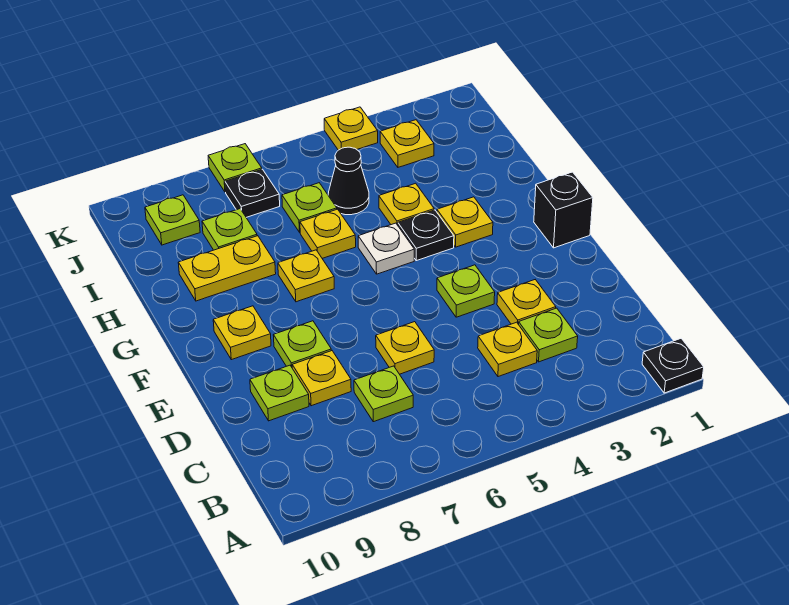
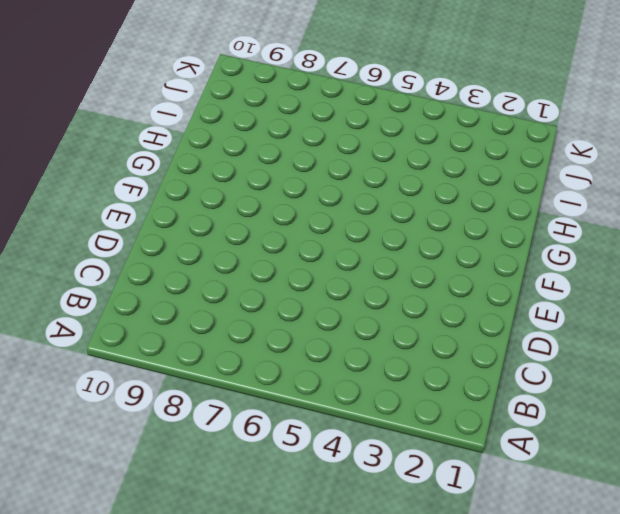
none -> black plate A1 level 1
none -> lime plate C3 level 1
none -> yellow plate C4 level 1

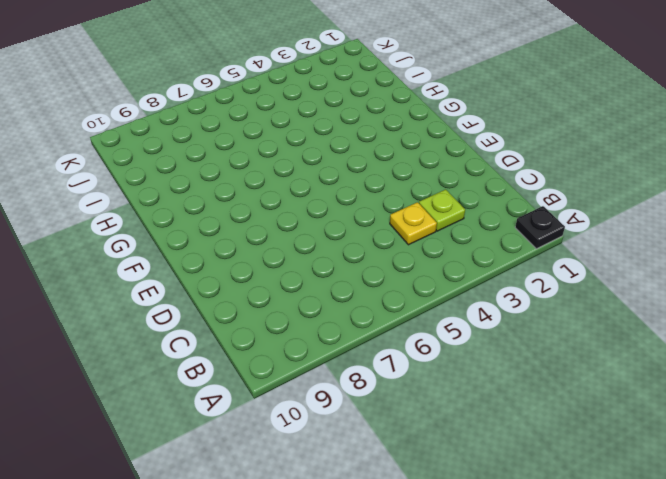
none -> lime plate C7 level 1
none -> yellow plate D3 level 1
none -> yellow plate D6 level 1

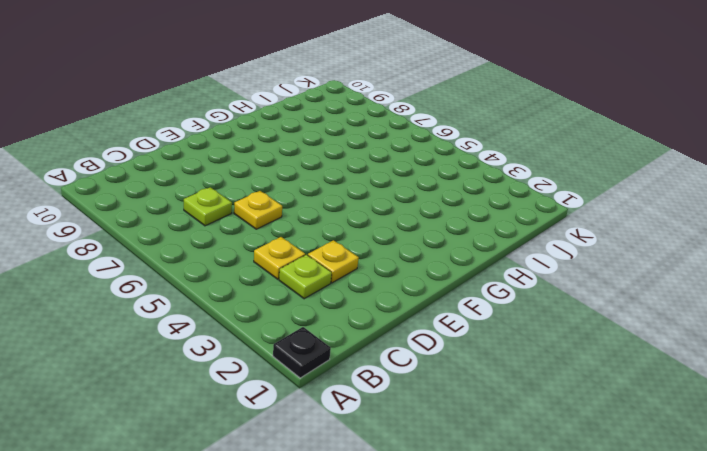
none -> yellow plate D8 level 1
none -> lime plate D9 level 1
none -> lime plate E4 level 1

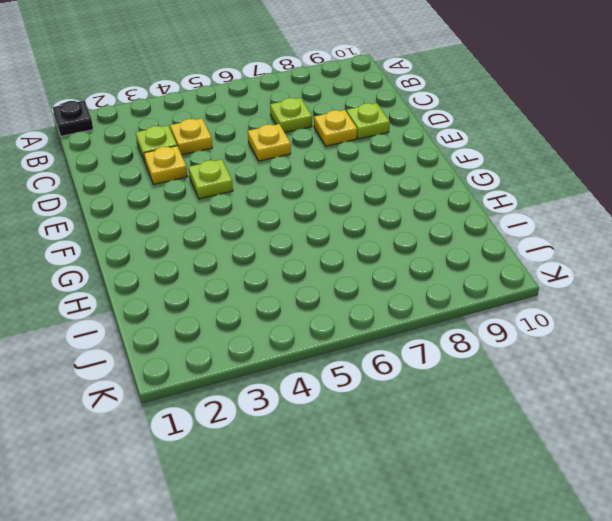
none -> lime plate E8 level 1
none -> black brick F1 level 1
none -> yellow plate F9 level 1

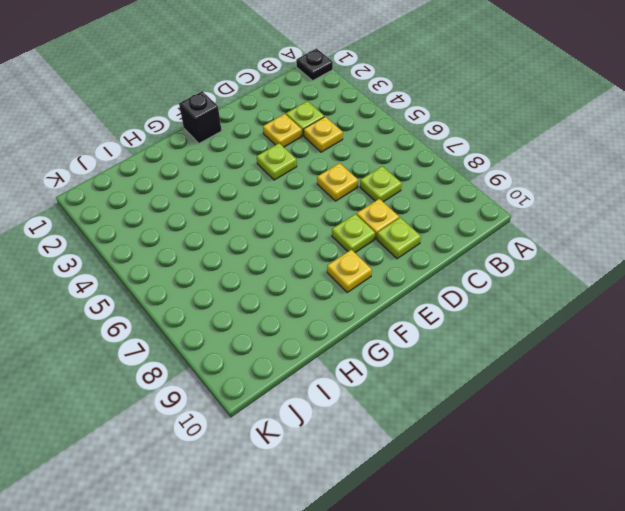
none -> yellow plate G3 level 1
none -> black plate G4 level 1
none -> white plate G5 level 1

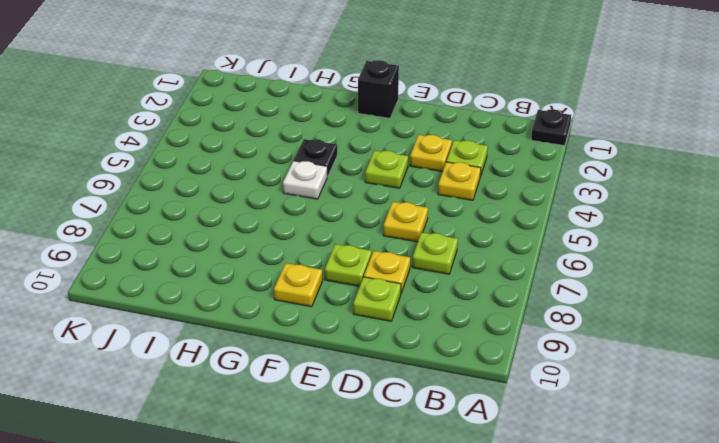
none -> yellow plate G3 level 1
none -> yellow plate G7 level 1
none -> yellow plate H4 level 1

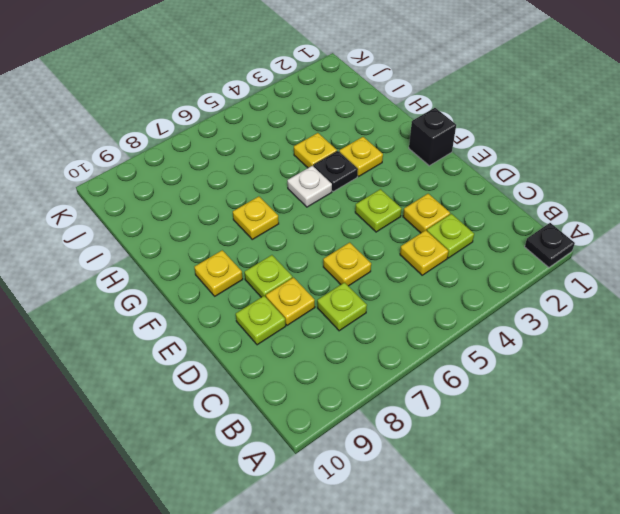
none -> yellow plate H6 level 1
none -> yellow plate H8:H9 level 1
none -> black cone I5 level 1

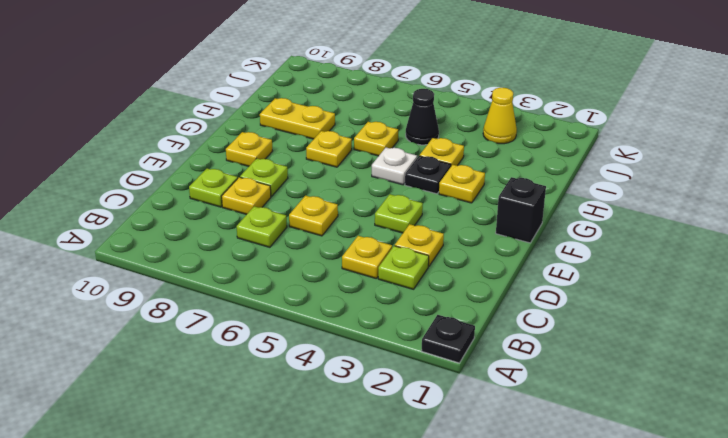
yellow cone J3 level 1 -> yellow plate J3 level 1
none -> lime plate I6 level 1
none -> lime plate I8 level 1
none -> black plate J7 level 1

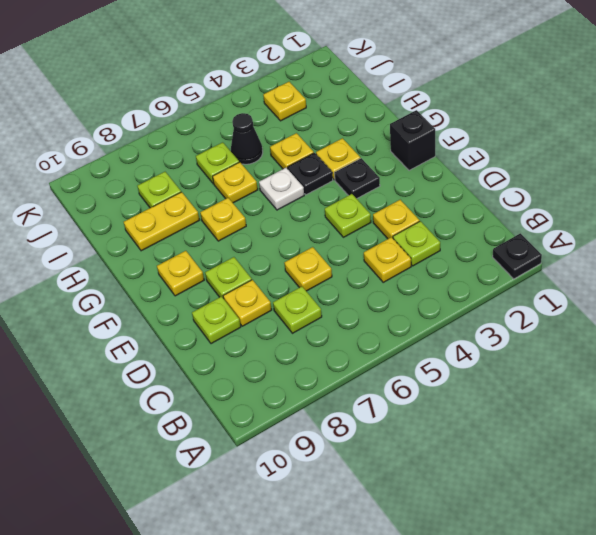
black plate F3 level 1 -> black plate J7 level 1
none -> lime plate J9 level 1
none -> yellow plate K4 level 1
none -> lime plate K7 level 1

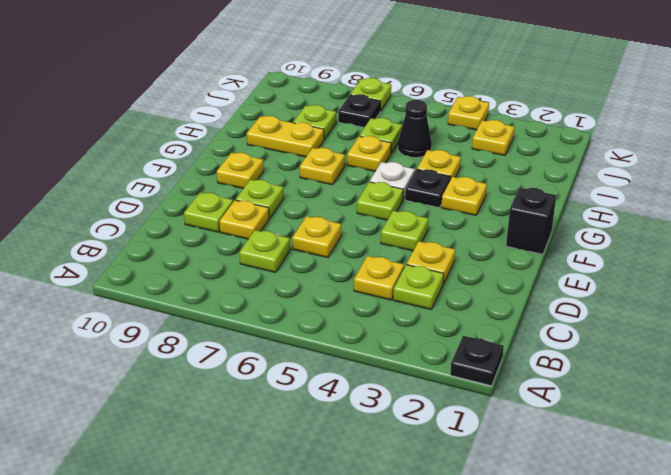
lime plate F5 level 1 -> lime plate J9 level 1

